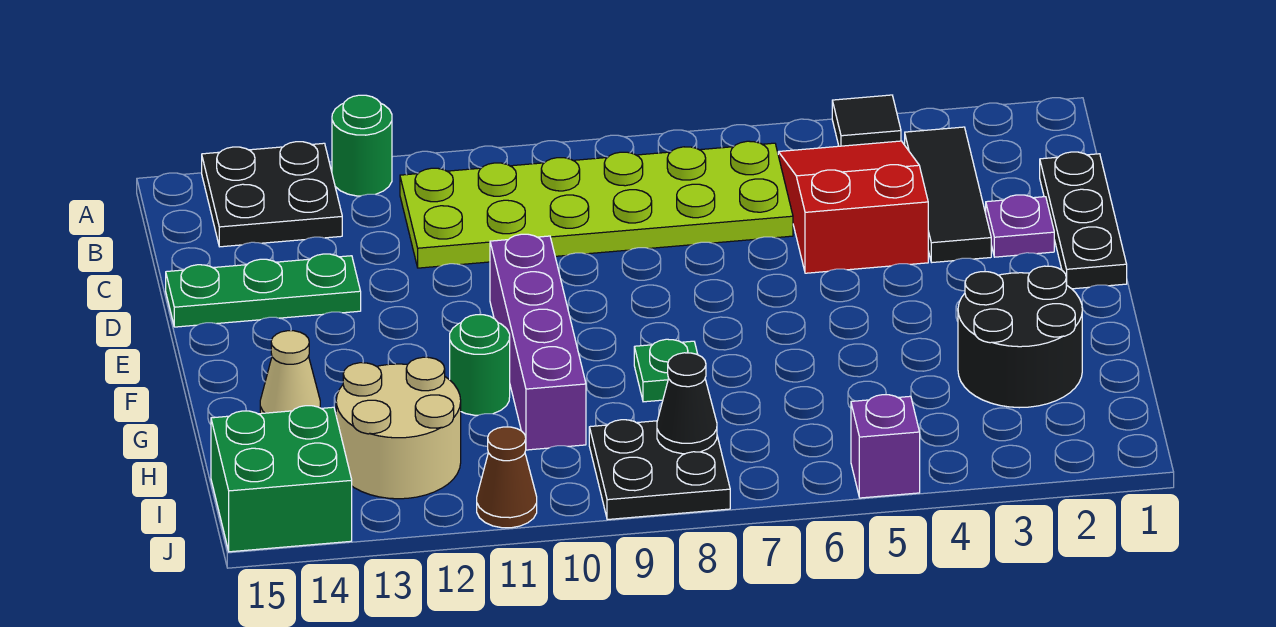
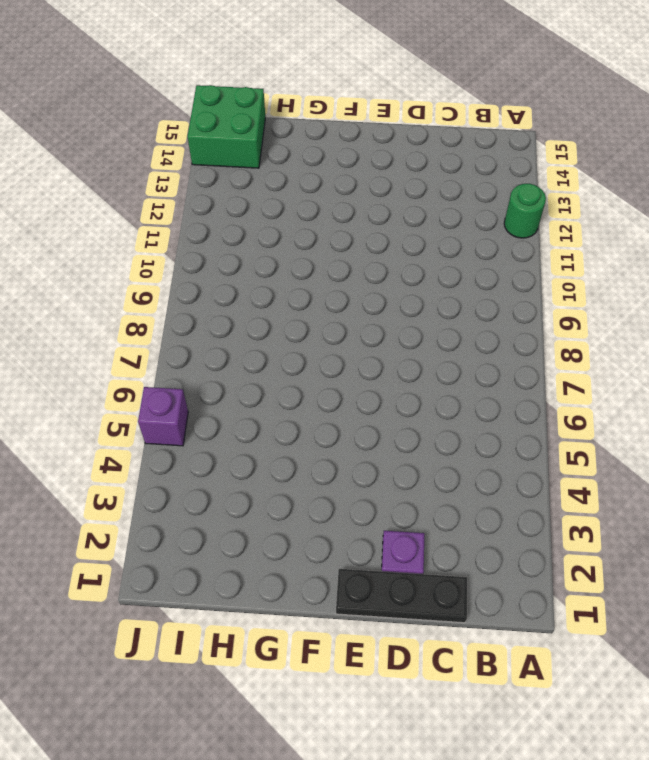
none -> black tile A4 level 1
none -> black plate A13:B14 level 1
none -> black tile B3:D3 level 1

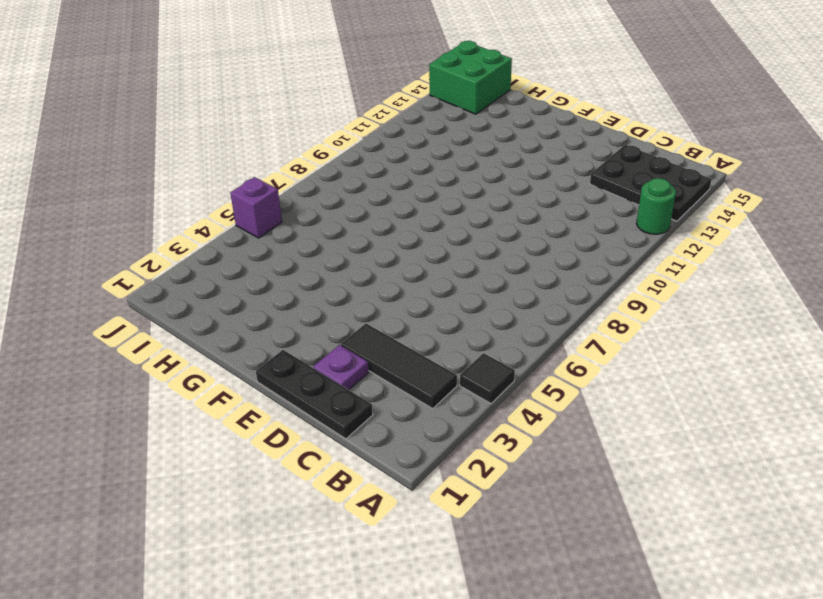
black plate A13:C14 level 1 -> black plate A13:B14 level 1
none -> red slope B4:D5 level 1 top D
none -> lime plate B6:C11 level 1
none -> green plate D13:D15 level 1

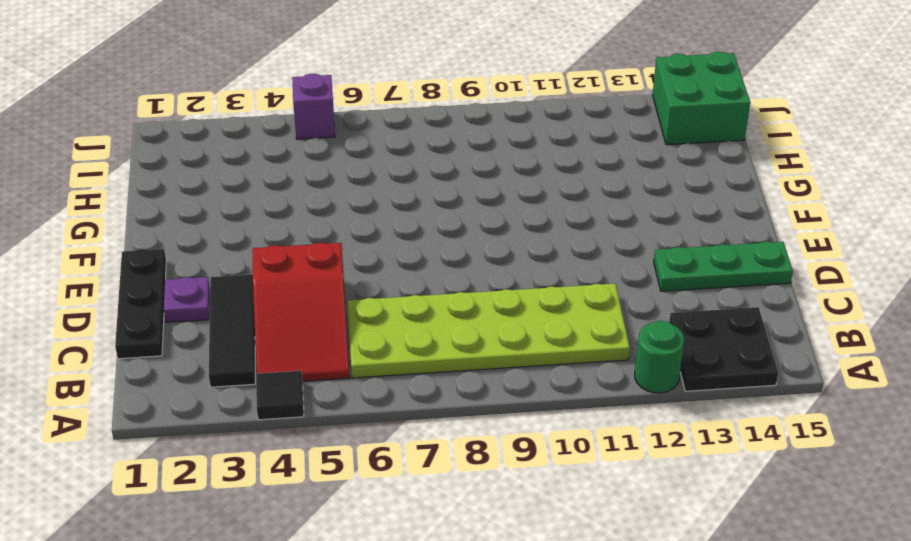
none -> purple brick E10:H10 level 1
none -> black round brick G2:H3 level 1
none -> green plate G8 level 1

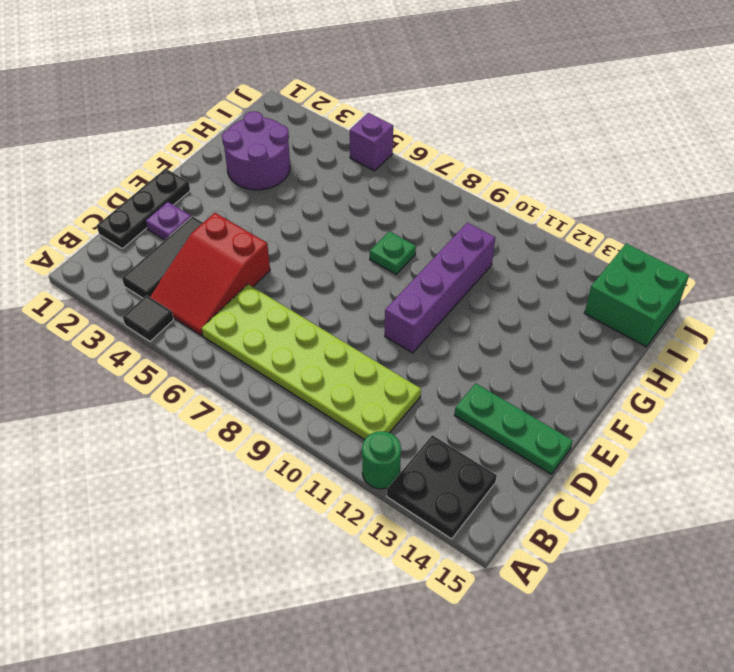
purple round brick G2:H3 level 1 -> black round brick G2:H3 level 1
none -> green round brick G11 level 1
none -> tan cone G14 level 1
none -> tan round brick H12:I13 level 1

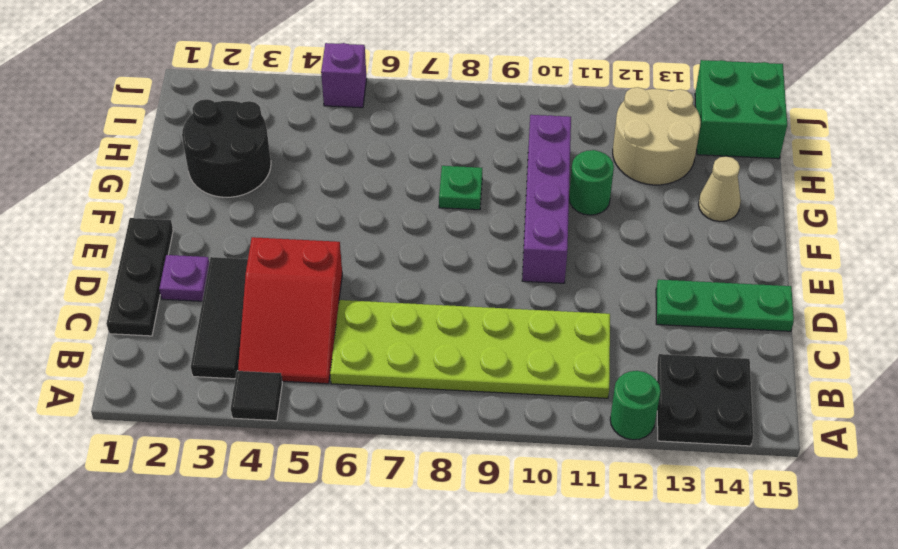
none -> black plate I8:J9 level 1
none -> brown cone J11 level 1
none -> black cone I8 level 2

